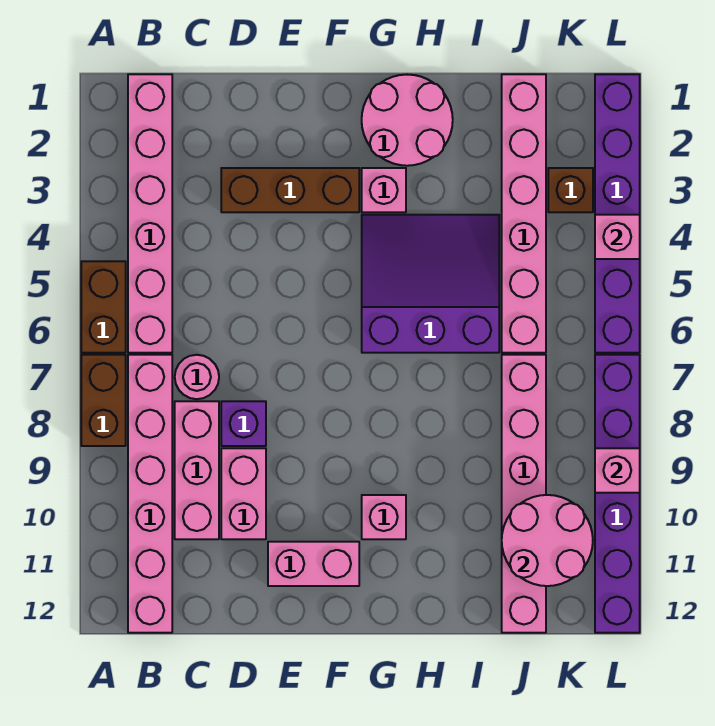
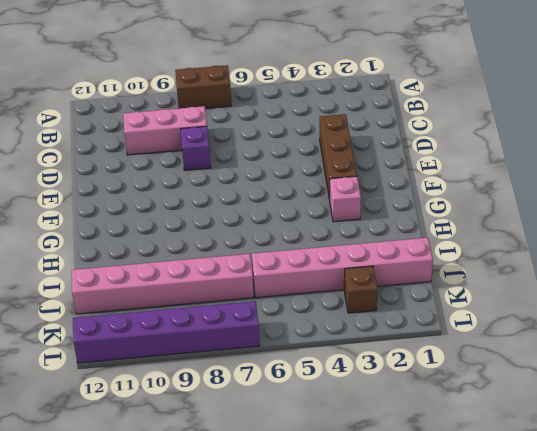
none -> brown brick A5:A6 level 1
none -> pink brick B1:B6 level 1
none -> pink brick B7:B12 level 1

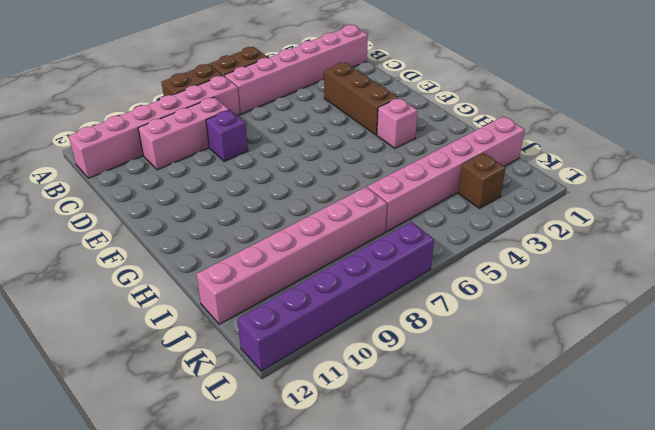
none -> pink round brick C7 level 1
none -> pink brick D9:D10 level 1
none -> pink brick E11:F11 level 1

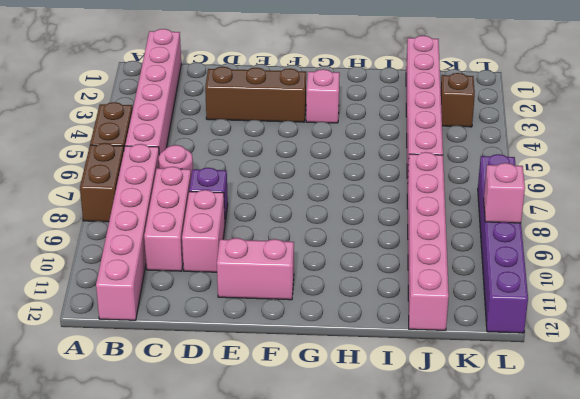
none -> pink round brick G1:H2 level 1
none -> purple slope G4:I6 level 1 top 6
none -> pink brick G10 level 1

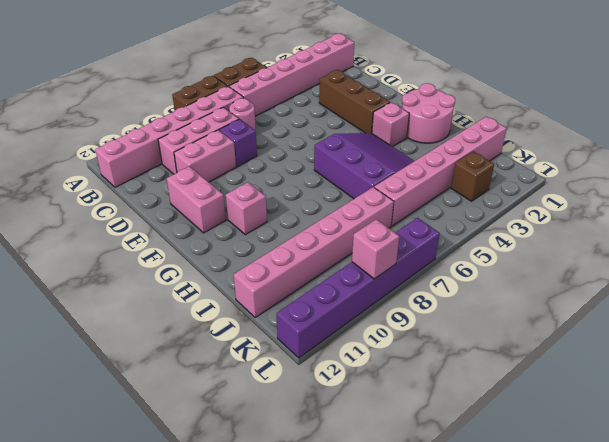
none -> purple brick L1:L6 level 1
none -> pink round brick J10:K11 level 2
none -> pink brick L4 level 2

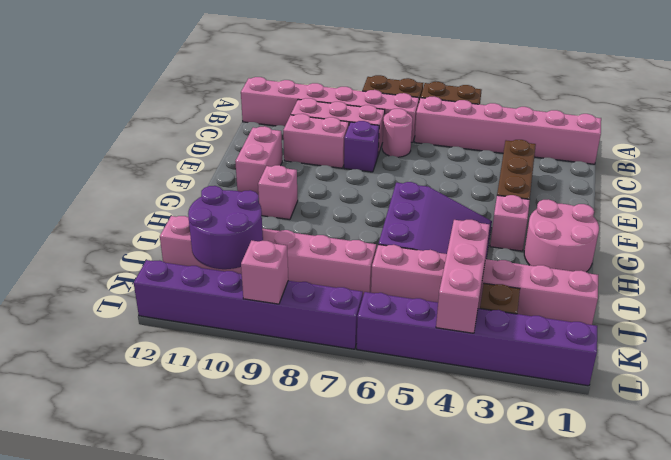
pink brick J4:L4 level 2 -> pink brick L4 level 2
purple round brick J10:K11 level 2 -> pink round brick J10:K11 level 2

